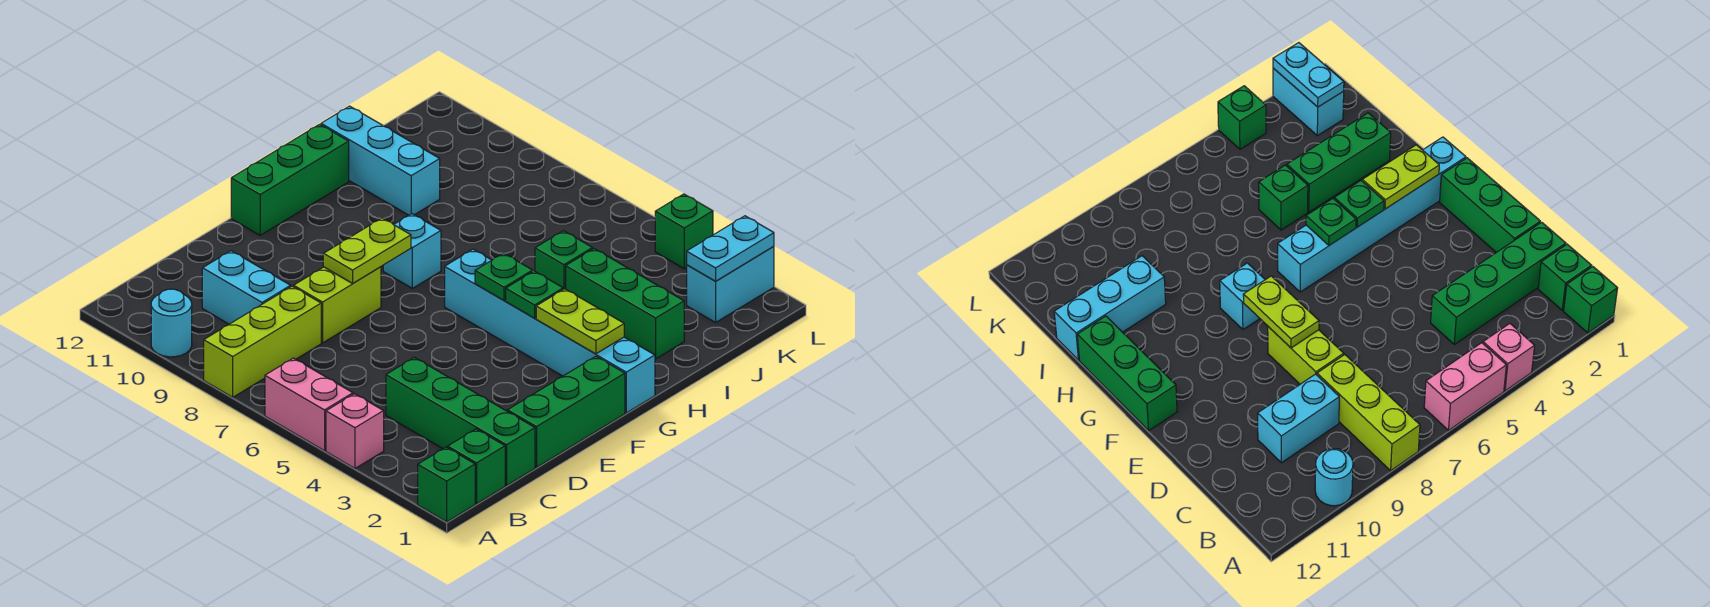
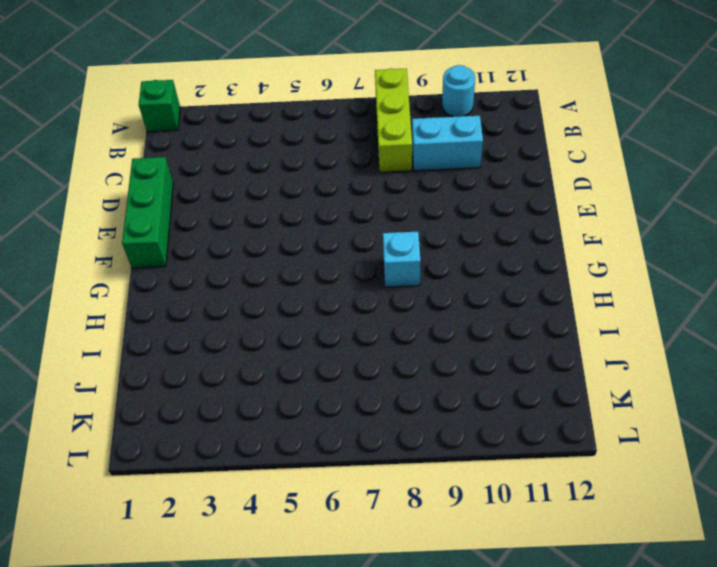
none -> pink brick A4 level 1
none -> pink brick A5:A6 level 1
none -> green brick B1 level 1

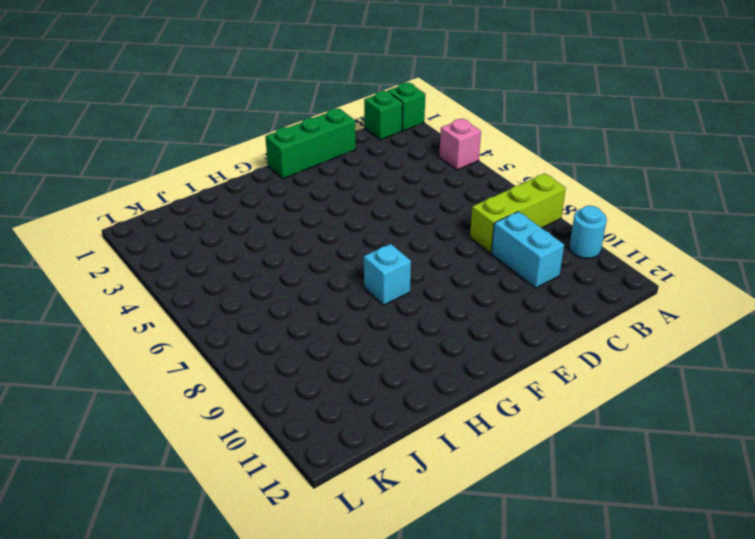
none -> pink brick A5:A6 level 1
none -> green brick C1:C4 level 1
none -> lime brick D8:E8 level 1

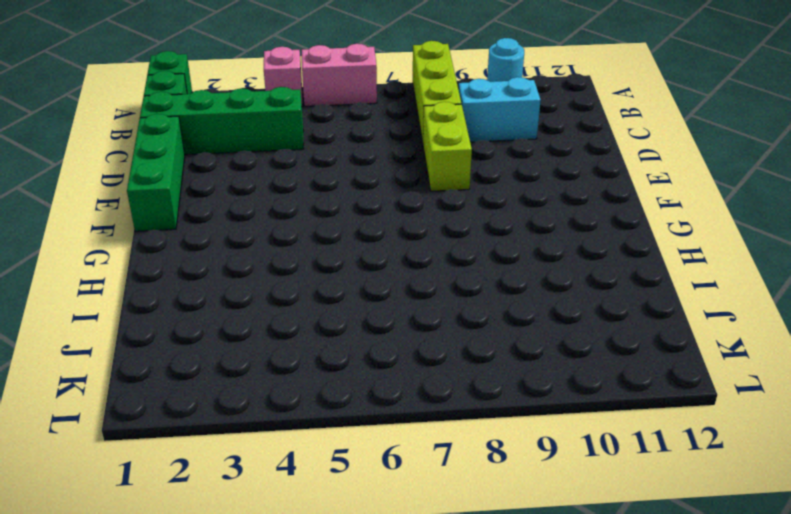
none -> green brick F12:H12 level 1
none -> cyan brick G1:G6 level 1
none -> cyan brick G8 level 1

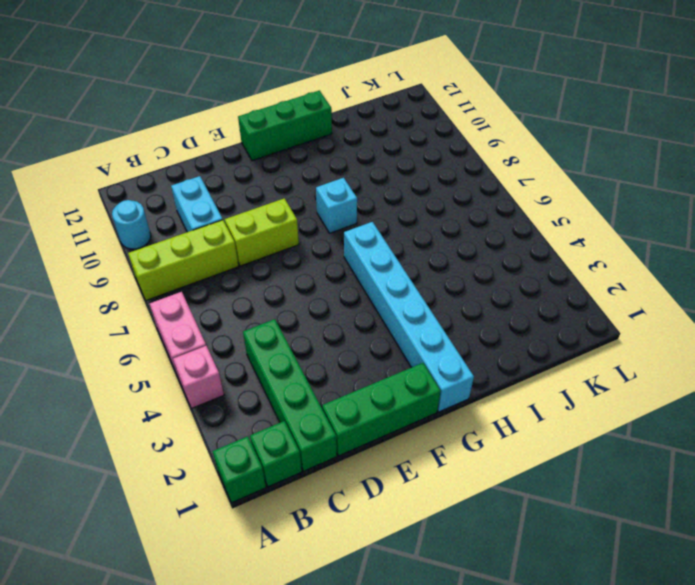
none -> green brick I2:I4 level 1
none -> green brick I5 level 1
none -> cyan brick I10:I12 level 1

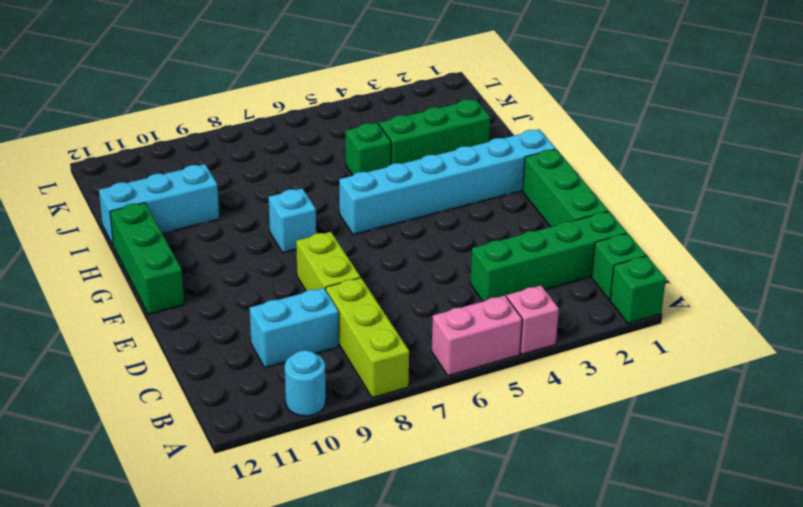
none -> cyan brick K2:L2 level 1
none -> green brick L4 level 1
none -> lime plate E8:F8 level 2

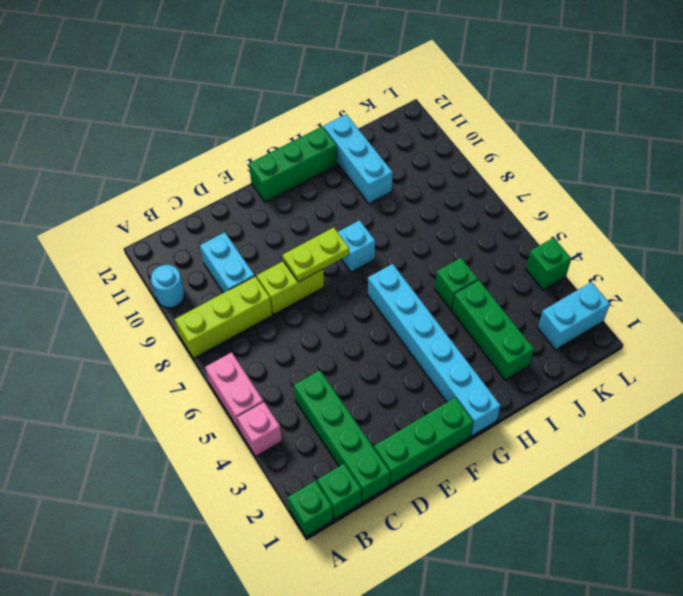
none -> lime plate G2:G3 level 2
none -> green plate G4 level 2
none -> green plate G5 level 2

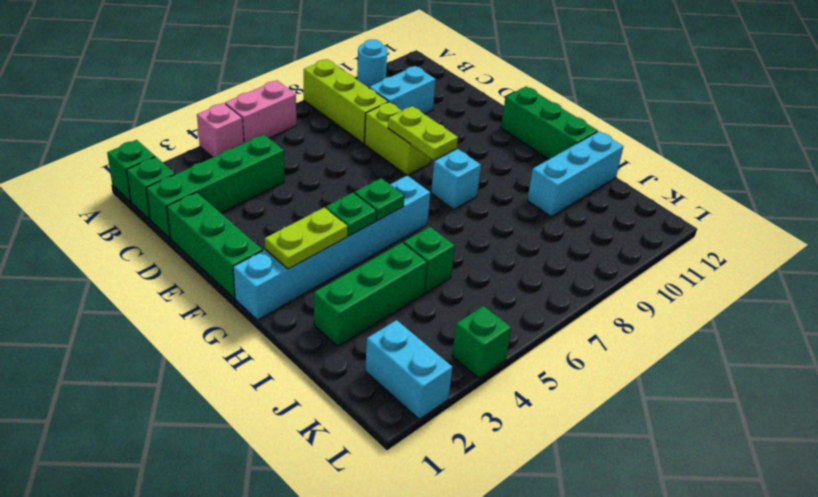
none -> cyan plate K2:L2 level 2

